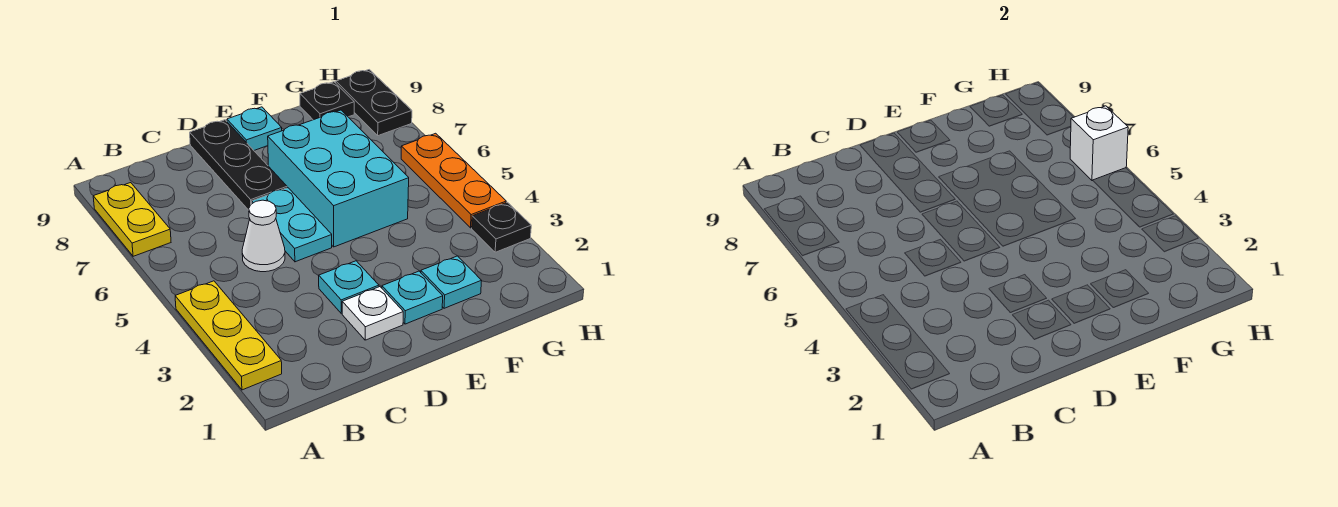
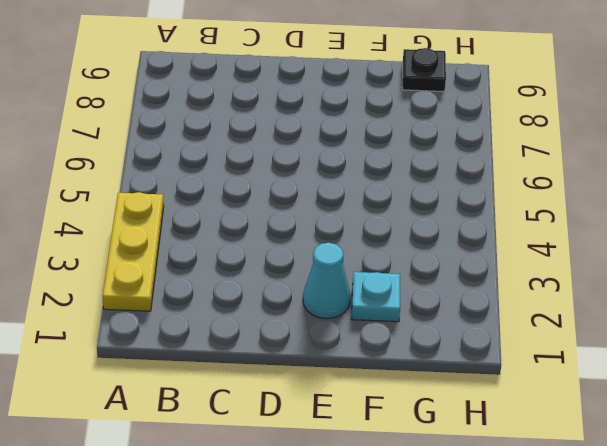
cyan cone E2 level 1 -> cyan plate E2 level 1
none -> yellow plate A7:A8 level 1
none -> white cone C5 level 1
none -> white plate D2 level 1

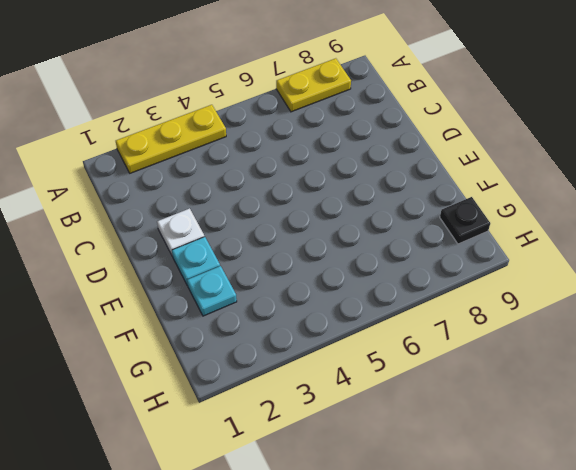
none -> white cone C5 level 1
none -> cyan plate D3 level 1
none -> cyan plate D5:D6 level 1

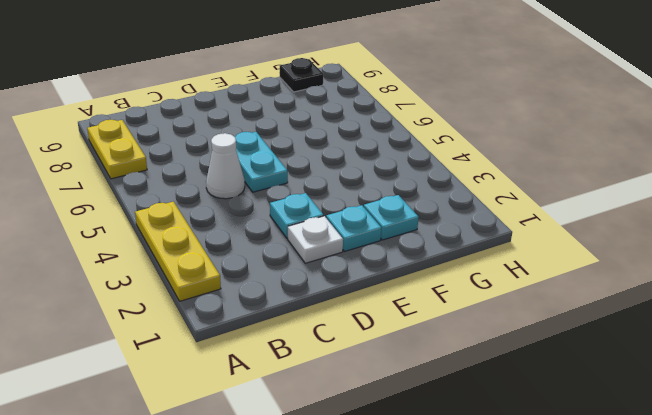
none -> black plate D7:D9 level 1
none -> cyan brick E5:F7 level 1
none -> cyan plate E9 level 1

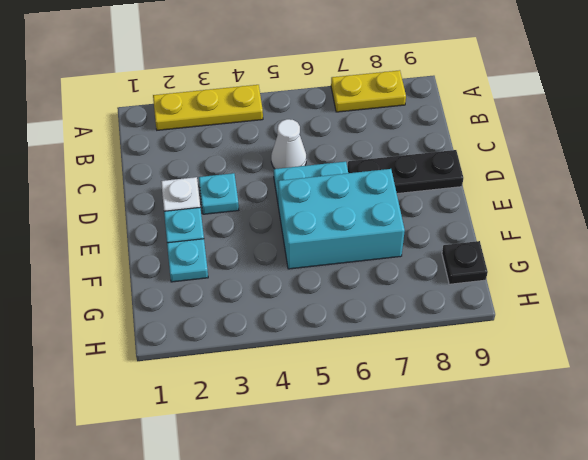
none -> cyan plate E9 level 1
none -> black plate H3 level 1
none -> orange plate H4:H6 level 1

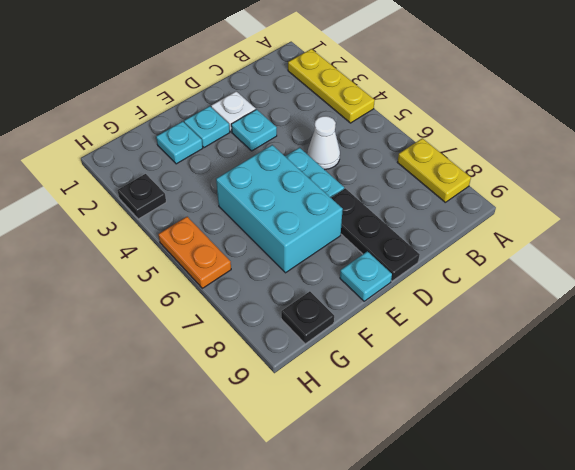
orange plate H5:H6 level 1 -> orange plate H4:H6 level 1
none -> black plate H8:H9 level 1
none -> white brick H6 level 2

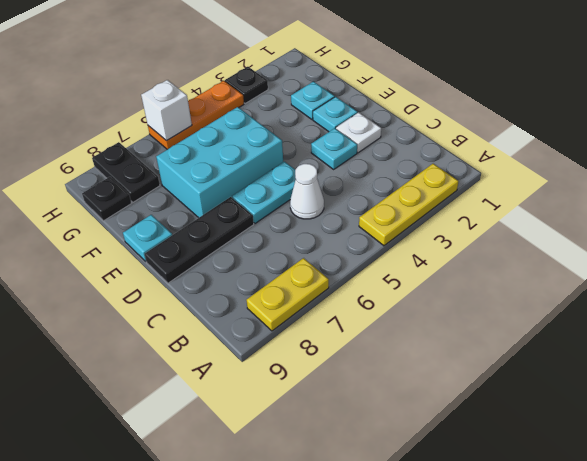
black plate G8:H8 level 1 -> black plate H8:H9 level 1

